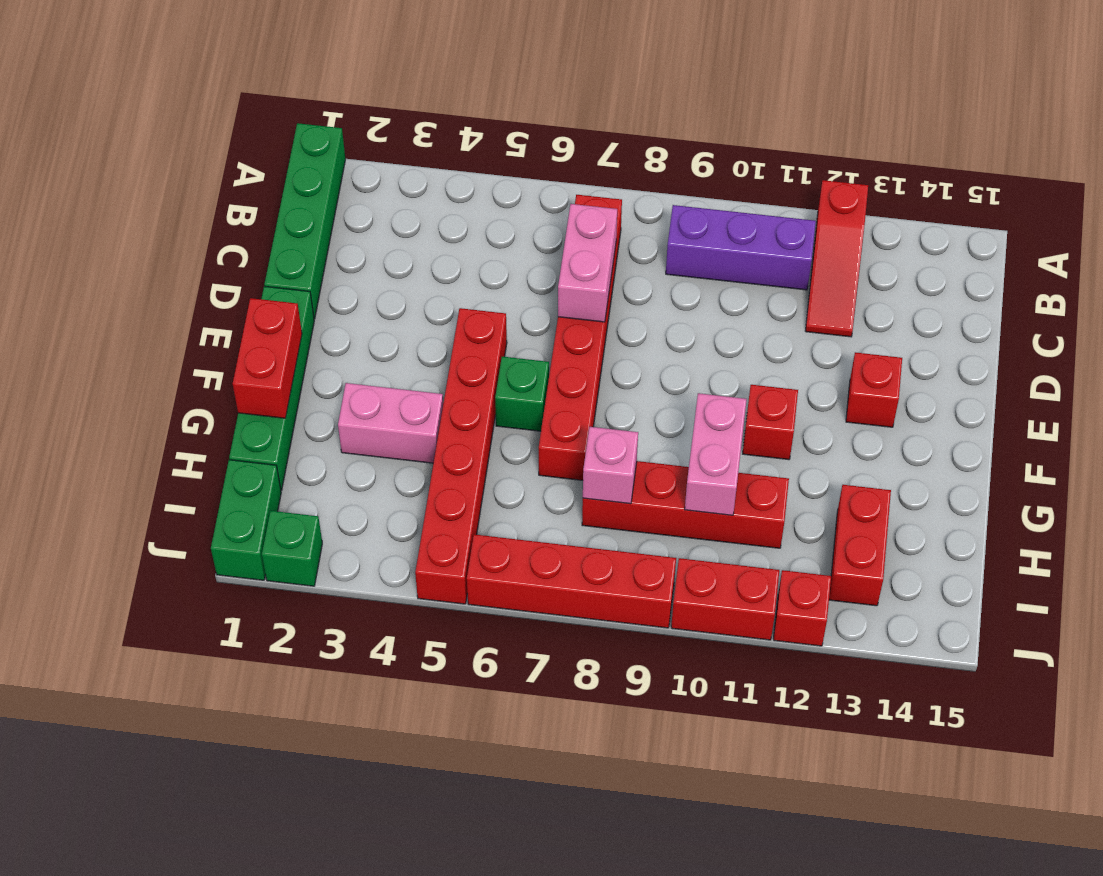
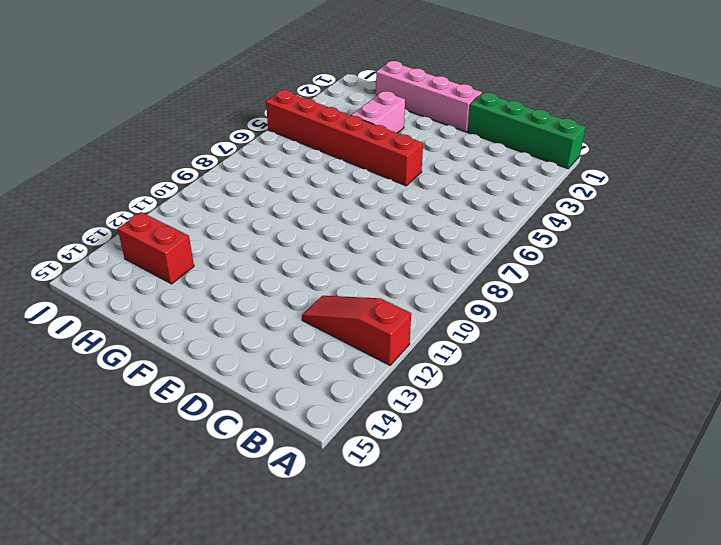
pink brick E1:H1 level 1 -> green brick E1:H1 level 1
none -> red brick B7:G7 level 1
none -> purple brick B9:B11 level 1
none -> red brick E13 level 1

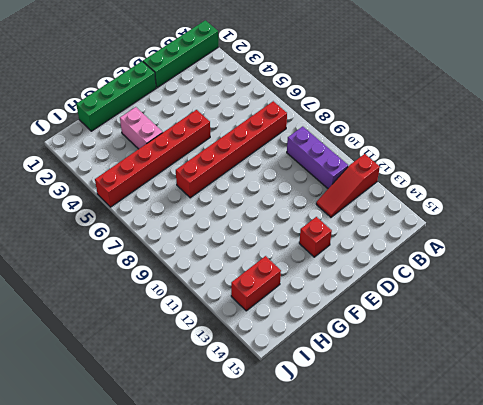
none -> green brick F6 level 1
none -> red brick F11 level 1
none -> red brick H8:H11 level 1

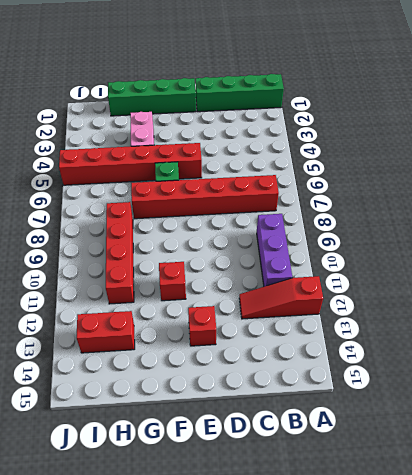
none -> green brick I1:J1 level 1
none -> green brick J2 level 1
none -> red brick J6:J9 level 1

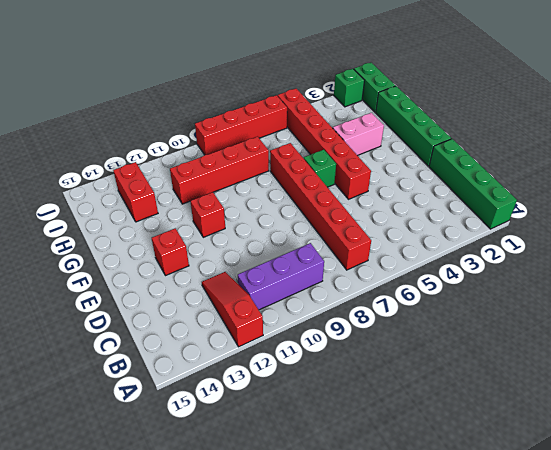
none -> red brick J10:J11 level 1
none -> red brick J12 level 1
none -> pink brick C7:D7 level 2

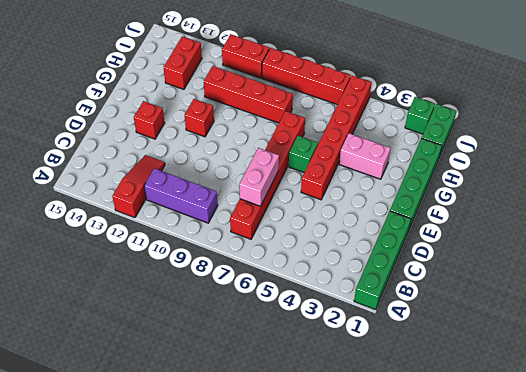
none -> red brick J12 level 1
none -> red brick F1:G1 level 2
none -> pink brick G10:H10 level 2

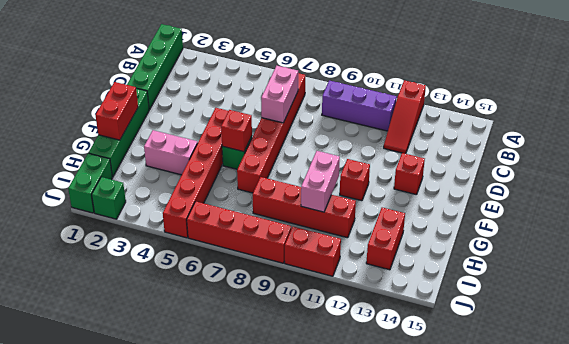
red brick F6 level 2 -> red brick J12 level 1
none -> pink brick H8 level 2

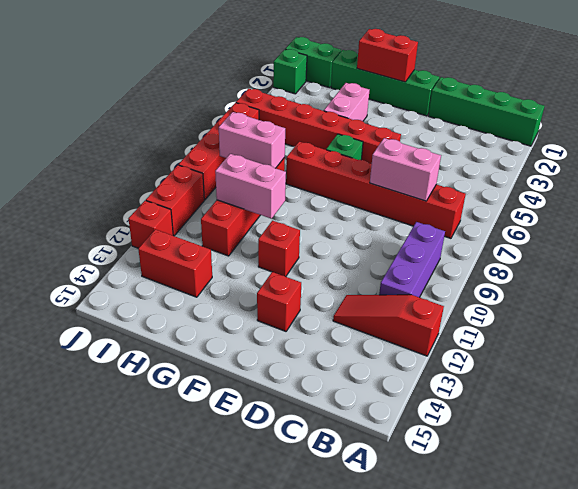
pink brick H8:I8 level 2 -> pink brick H8 level 2

